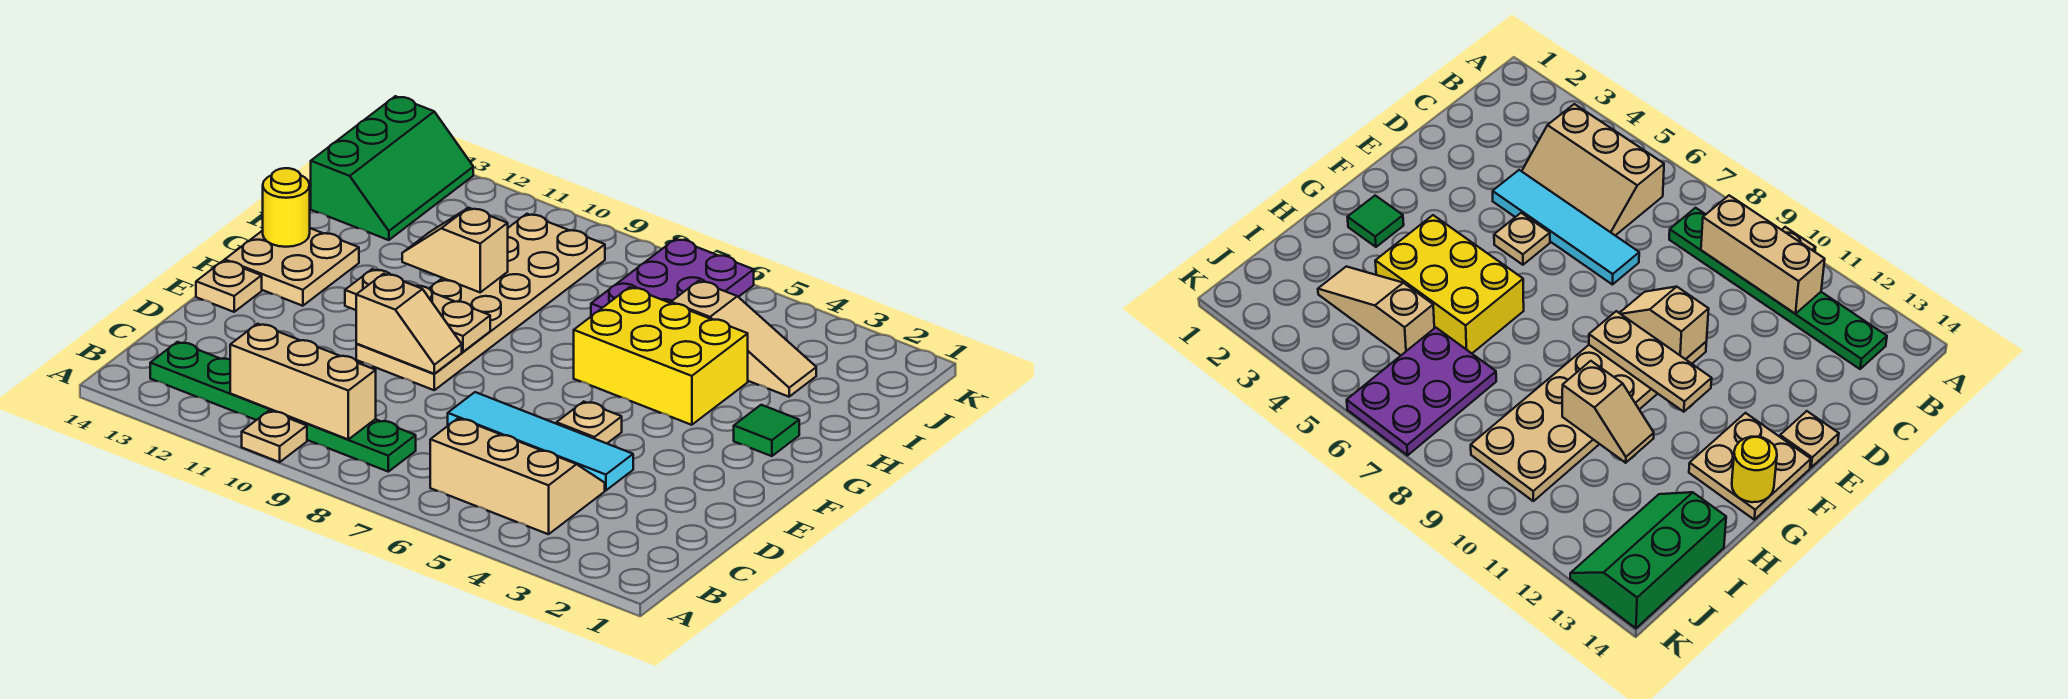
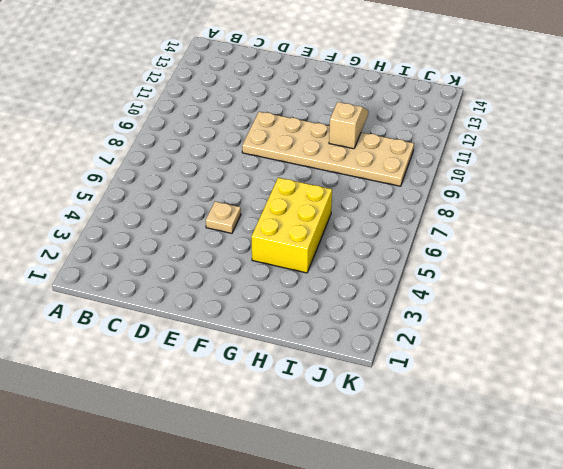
none -> tan plate A10 level 1
none -> tan slope B4:C6 level 1 top B
none -> green plate B8:B13 level 1

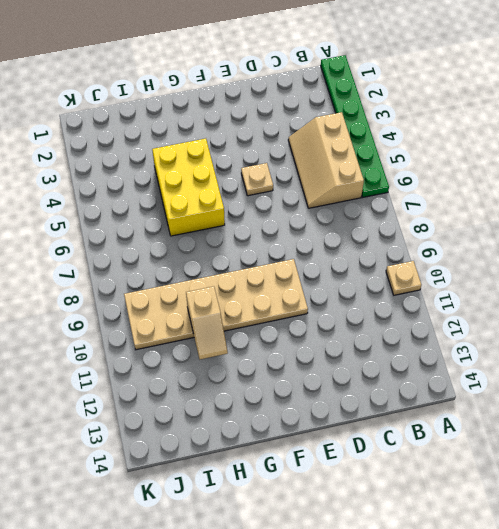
green plate A1:A6 level 1 -> green plate B8:B13 level 1
none -> cyan tile D4:D7 level 1
none -> tan plate E14 level 1
none -> tan plate F13:G14 level 1

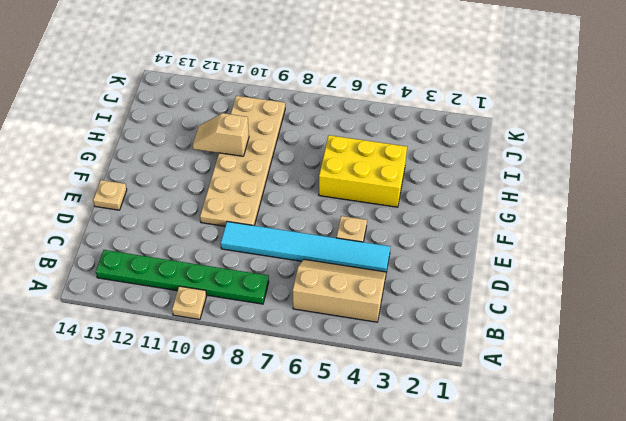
cyan tile D4:D9 level 1 -> cyan tile D4:D7 level 1
none -> tan plate F13:G14 level 1
none -> green tile G2 level 1
none -> tan slope I3:I5 level 1 top 5

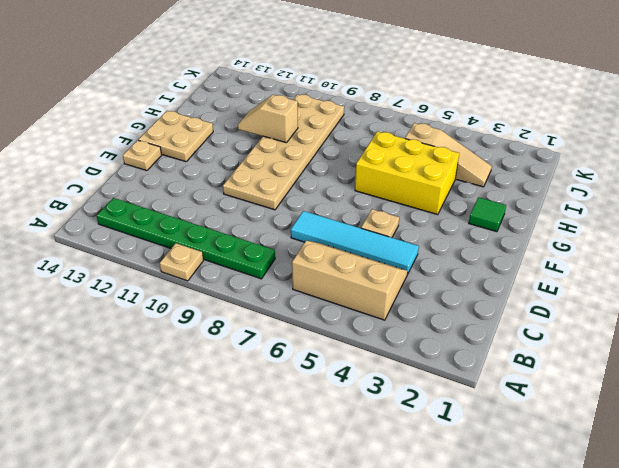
none -> purple plate I6:K7 level 1
none -> green slope I13:K14 level 1 top 14
none -> tan brick B9:B11 level 2

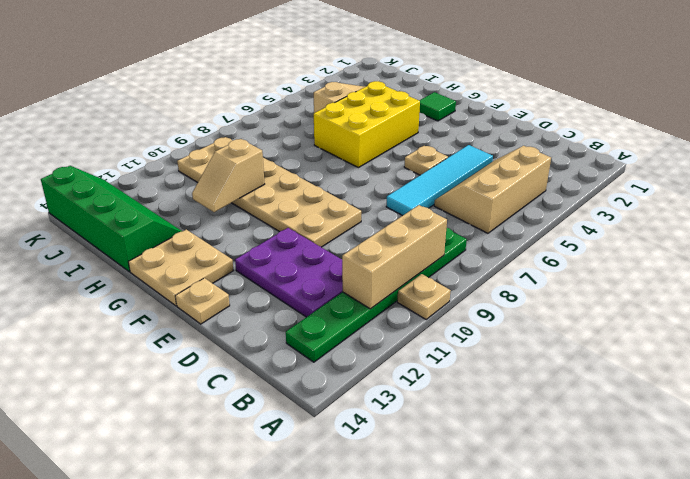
purple plate C11:E12 level 1 -> purple plate I6:K7 level 1
green slope H13:K14 level 1 top 14 -> green slope I13:K14 level 1 top 14
none -> tan slope E9:E10 level 2 top 10
none -> tan plate F9:F11 level 2
none -> yellow round brick G14 level 2

